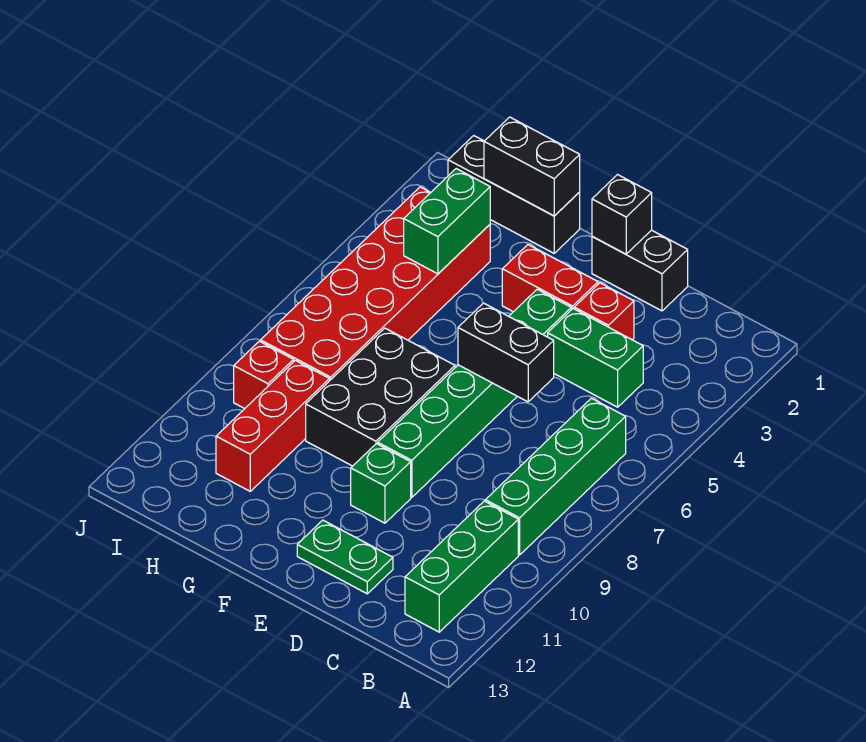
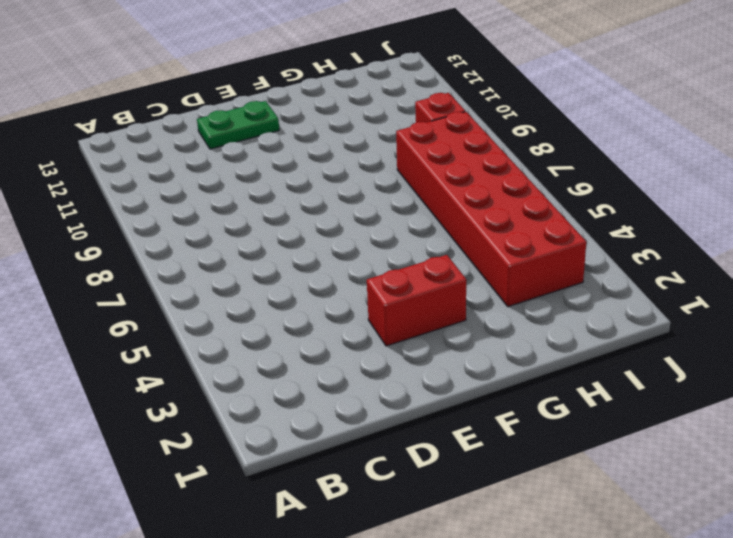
none -> green brick B6:B9 level 1
none -> green brick B10:B12 level 1
none -> green brick C4:D4 level 1

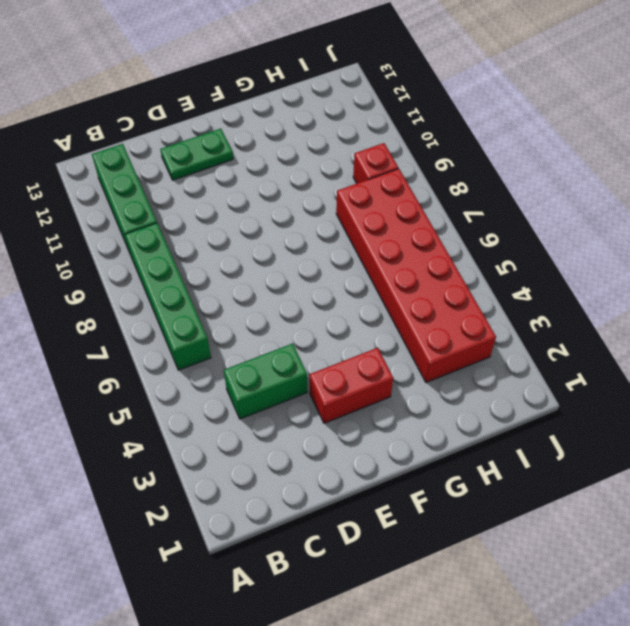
none -> black brick D1:E1 level 1
none -> red brick D3 level 1
none -> green brick E4:E9 level 1

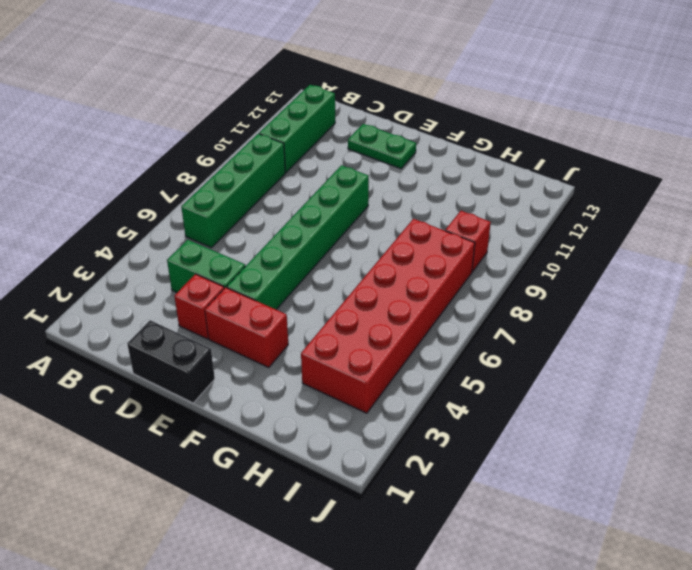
none -> green brick E10 level 1
none -> black brick F7:G9 level 1
none -> black brick G1:I1 level 1

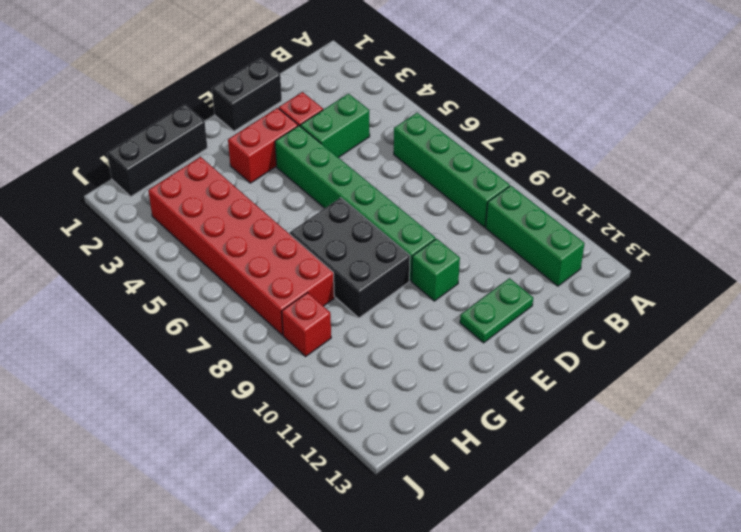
none -> red brick H9:H11 level 1
none -> black brick D6:E6 level 2
none -> black brick E1 level 2

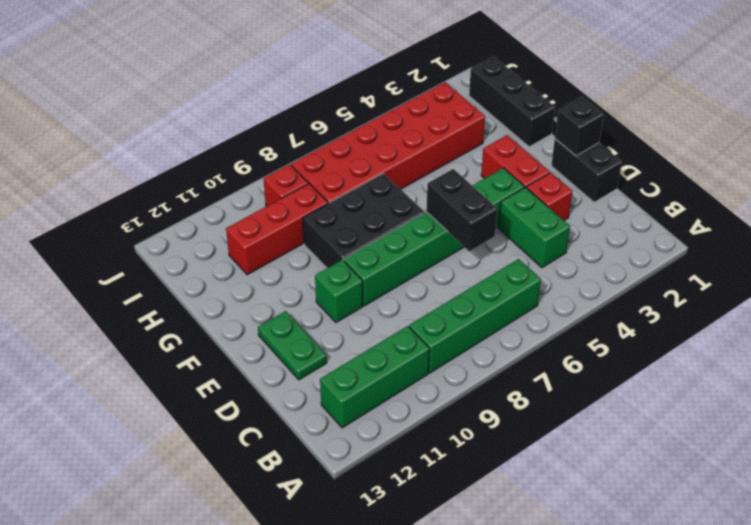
none -> black brick G1:H1 level 2
none -> green brick H3:H4 level 2

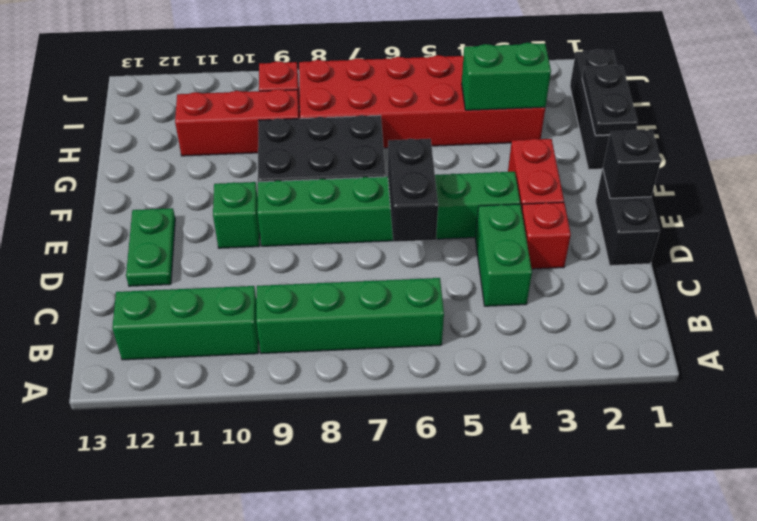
black plate G1:H1 level 2 -> black brick G1:H1 level 2

